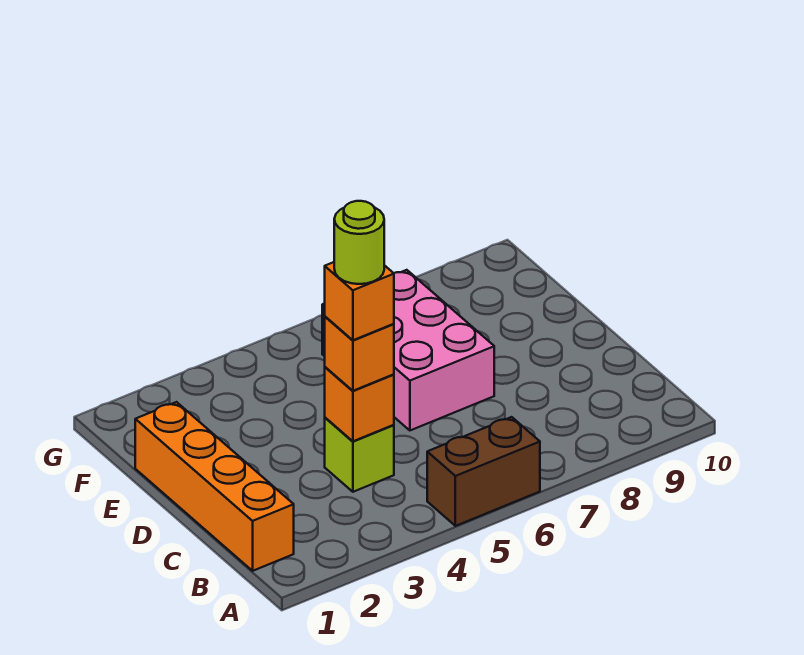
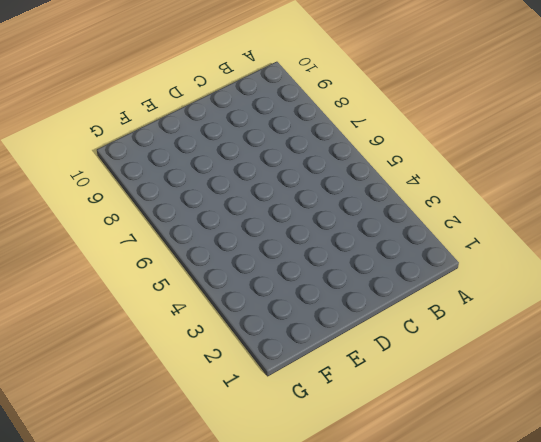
none -> brown brick A5:A6 level 1
none -> orange brick B1:E1 level 1

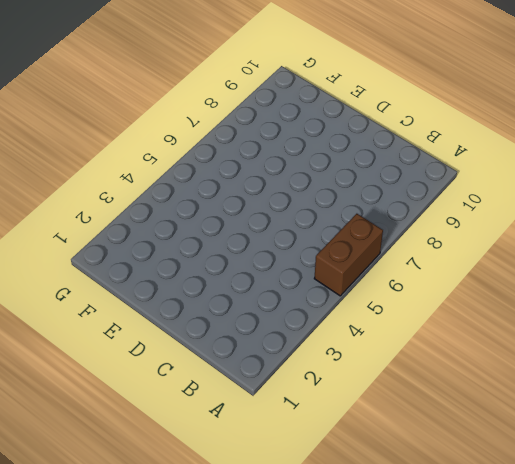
none -> orange brick B1:E1 level 1
none -> lime brick C4 level 1

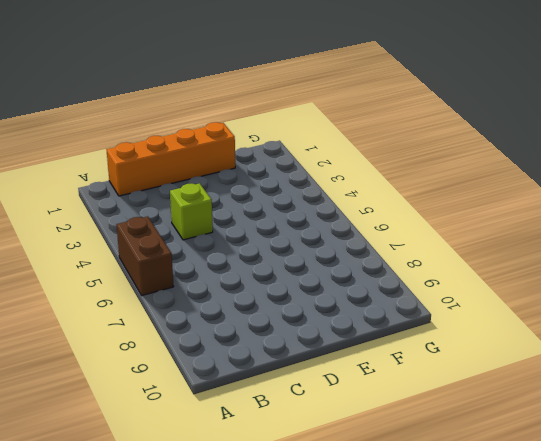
none -> pink brick D6:F7 level 1
none -> orange brick C4 level 2

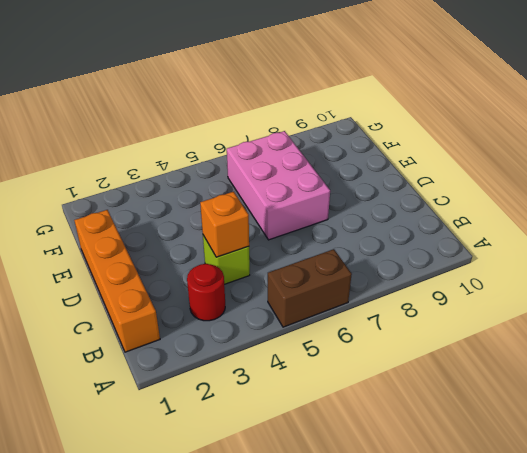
red round brick B3 level 1 -> none
none -> orange brick C4 level 3
none -> orange brick C4 level 4

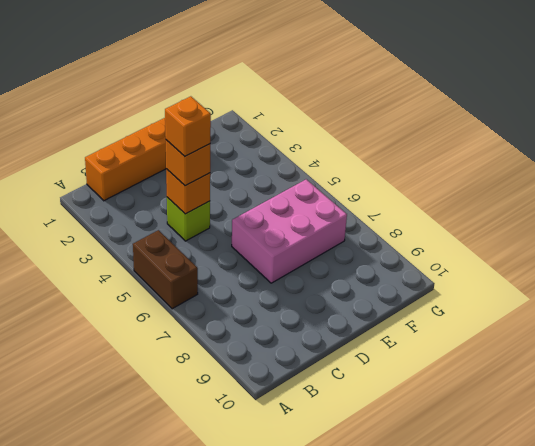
none -> lime round brick C4 level 5

